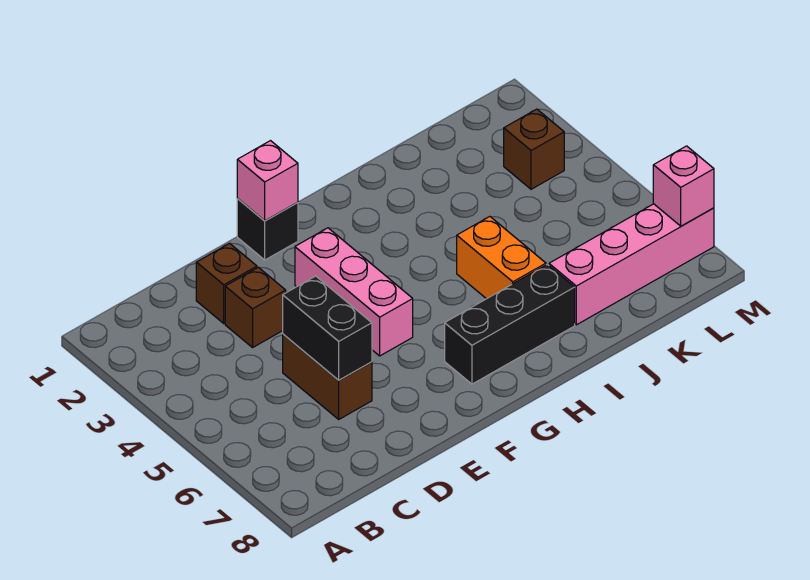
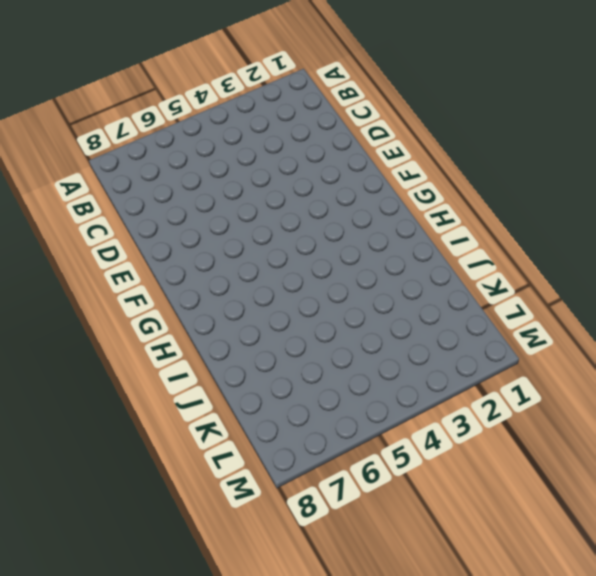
none -> brown brick D2 level 1
none -> brown brick D3 level 1
none -> brown brick D5:D6 level 1

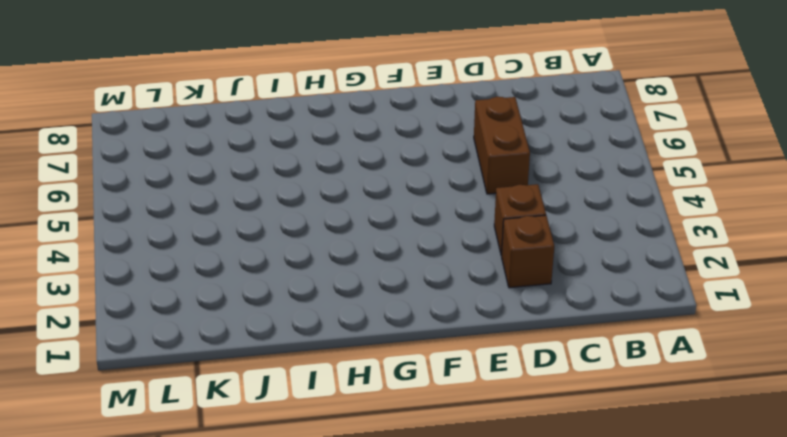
none -> black brick F1 level 1
none -> pink brick F3:F5 level 1
none -> black brick G7:I7 level 1

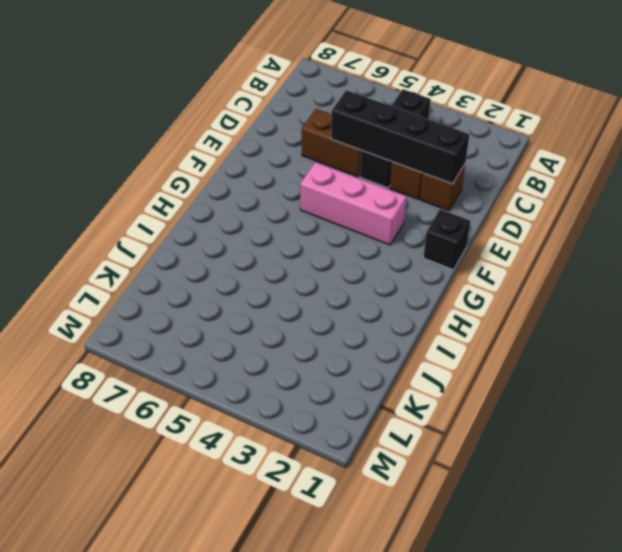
black brick B4:D4 level 1 -> black brick G7:I7 level 1
black brick D2:D5 level 2 -> black brick D5:D6 level 2
none -> orange brick I5:I6 level 1
none -> pink brick J7:M7 level 1
none -> brown brick L3 level 1

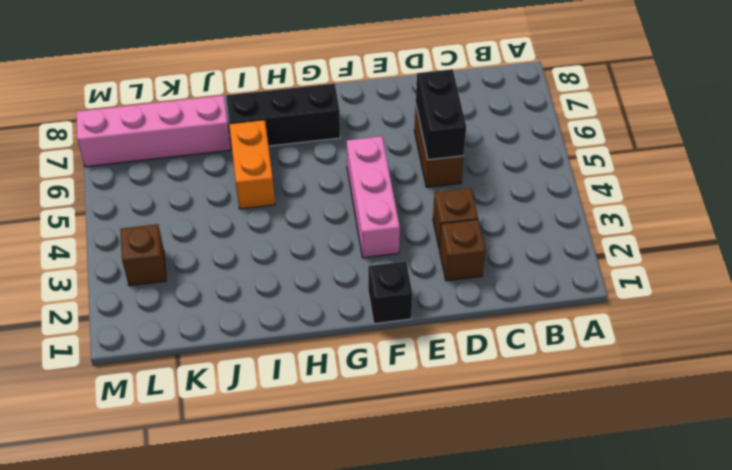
none -> pink brick F1 level 2
none -> pink brick M7 level 2

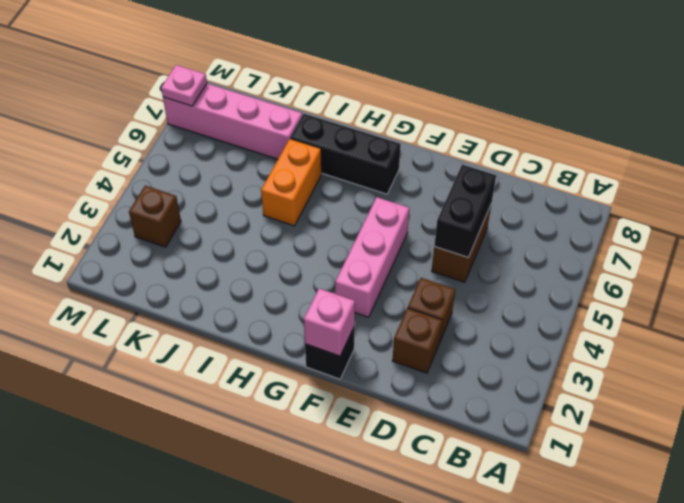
pink plate M7 level 2 -> pink brick M7 level 2

